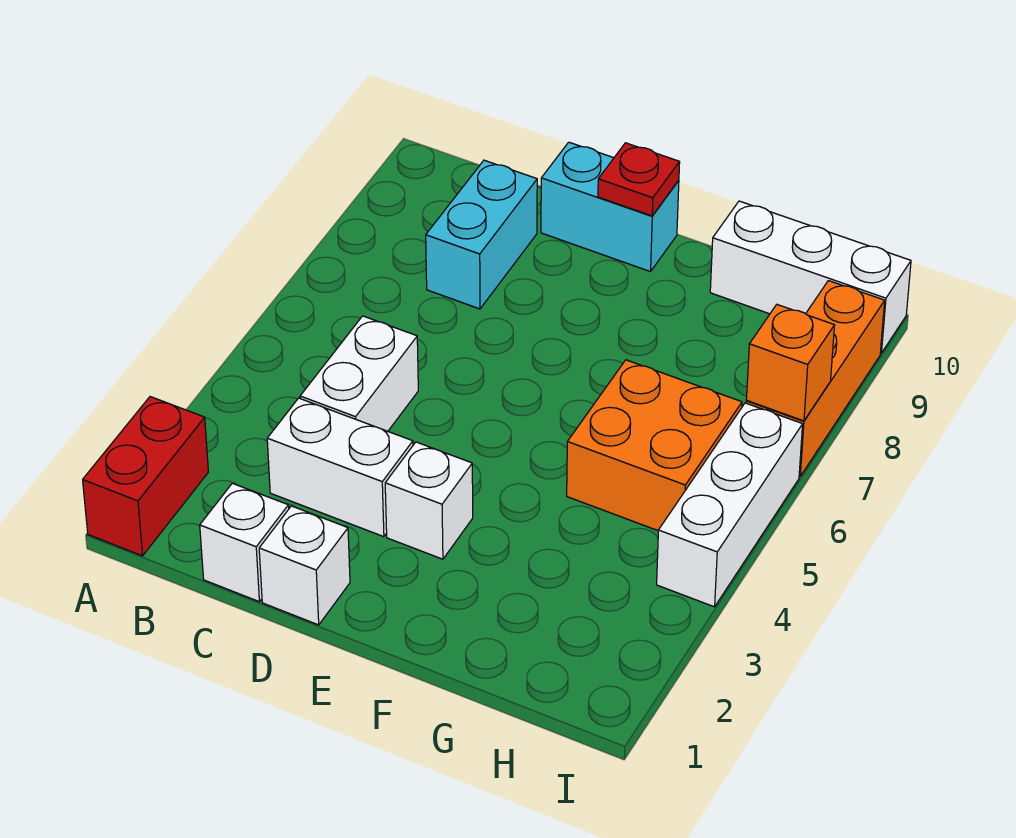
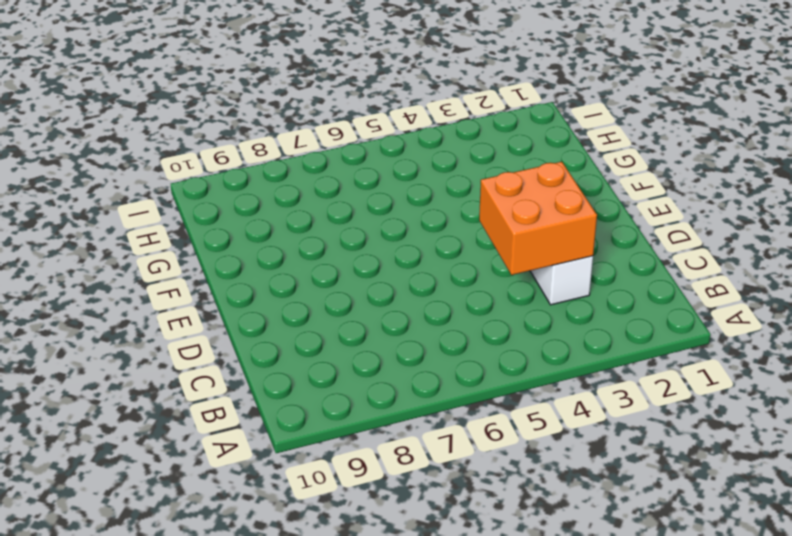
orange brick C3:D4 level 2 -> orange brick G5:H6 level 1
none -> red brick A1:A2 level 1
none -> white brick C1 level 1
none -> white brick C4:C5 level 1

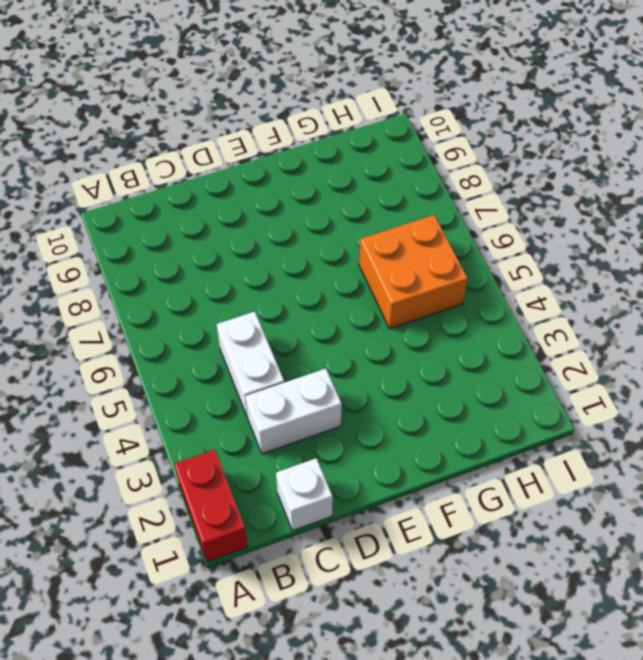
none -> cyan brick C8:C9 level 1
none -> white brick D1 level 1
none -> cyan brick D10:E10 level 1

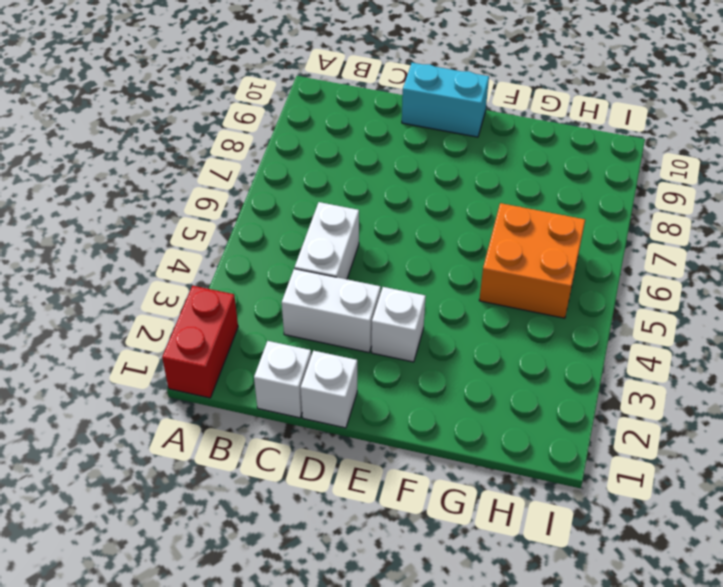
none -> cyan brick C8:C9 level 1
none -> white brick G10:I10 level 1
none -> white brick I4:I6 level 1

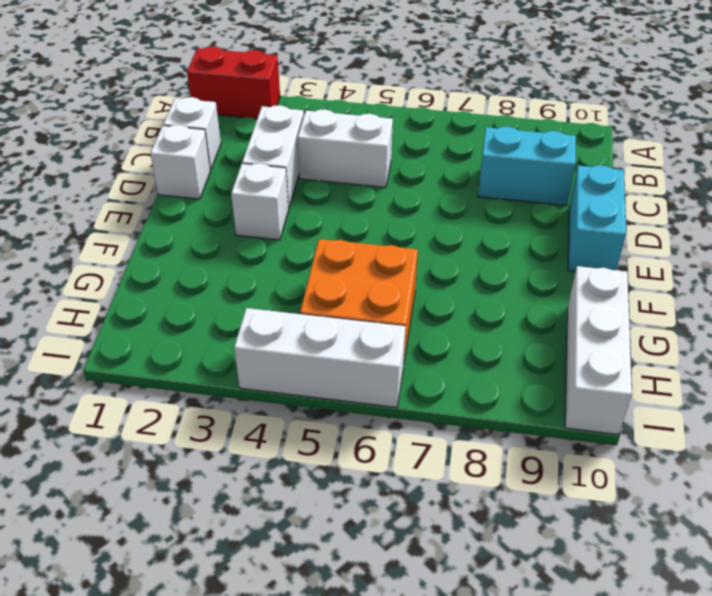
none -> orange brick I7:I9 level 1
none -> red plate E10 level 2
none -> orange brick I7 level 2

